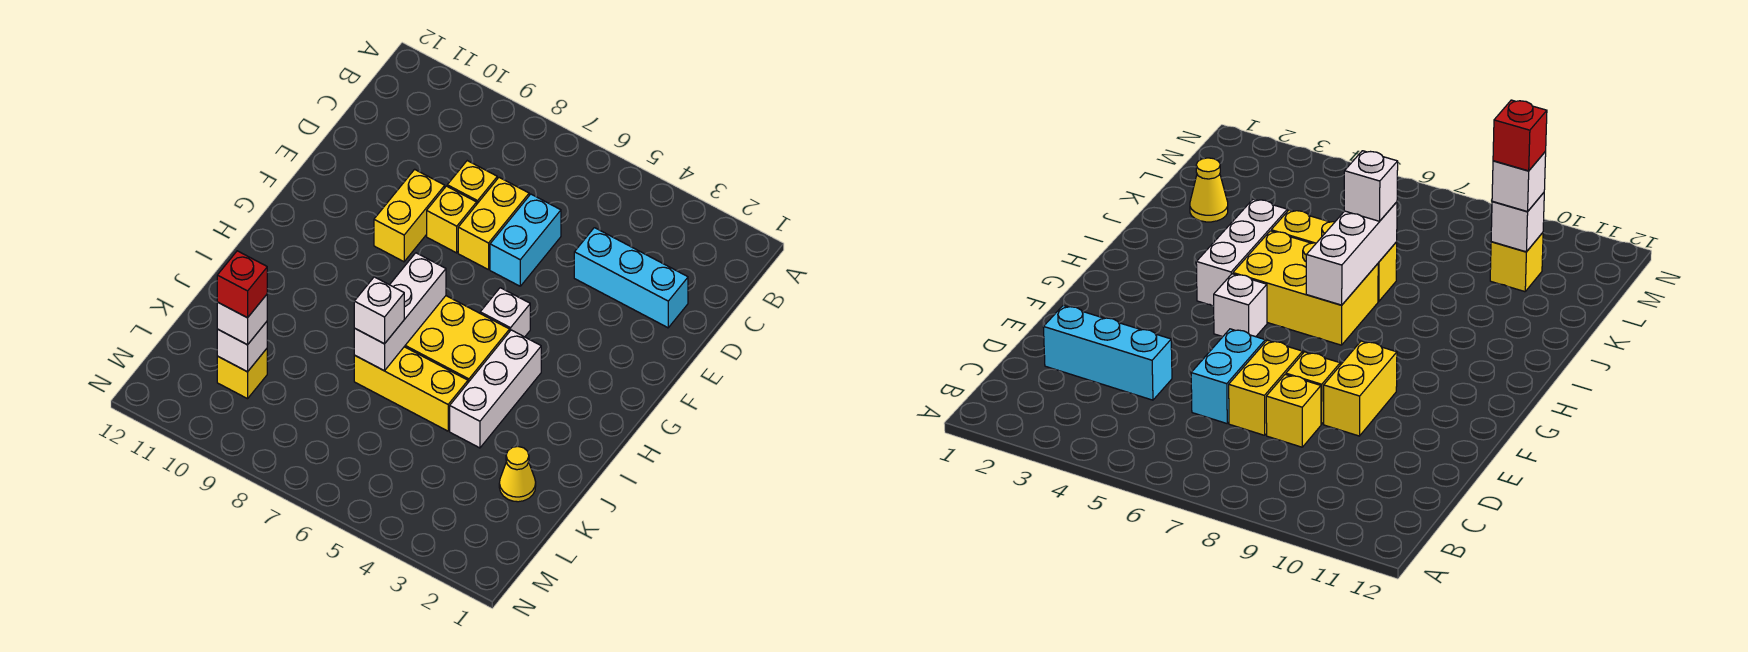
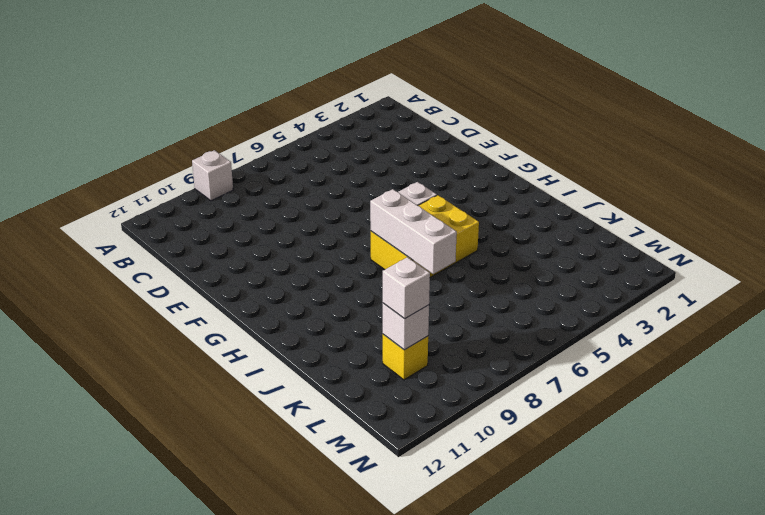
white brick A9 level 1 -> white brick J7 level 3
none -> cyan brick D2:D4 level 1
none -> cyan brick D6:E6 level 1
none -> yellow brick D7:E7 level 1

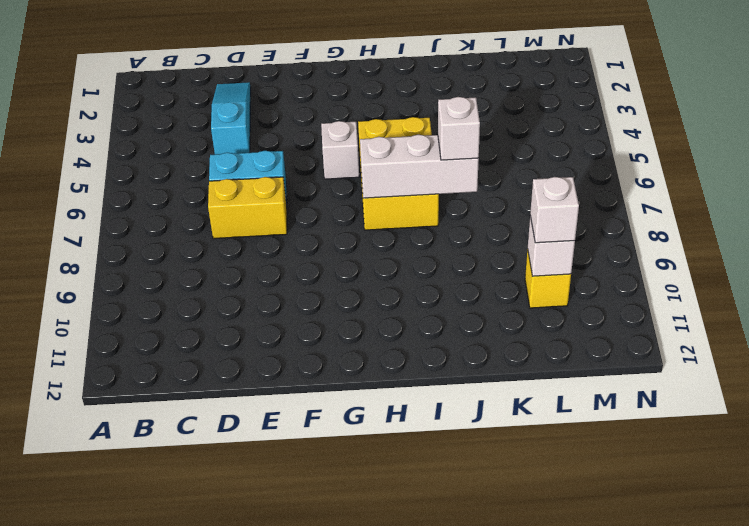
cyan slope D2:D4 level 1 top 4 -> cyan brick D2:D4 level 1
none -> yellow brick D8 level 1
none -> yellow brick E8 level 1
none -> yellow brick E9:F9 level 1

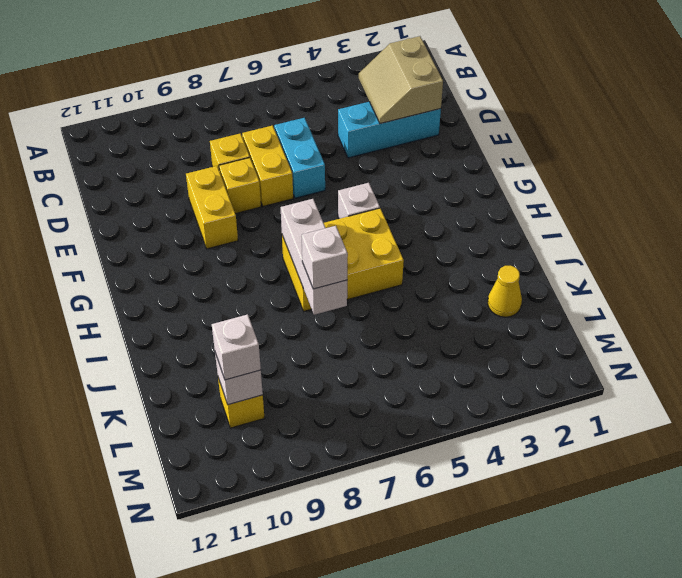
tan slope C2:D3 level 2 top 2 -> none
none -> white brick H4:J4 level 1
none -> yellow brick J5:J7 level 1
none -> red brick L10 level 4

